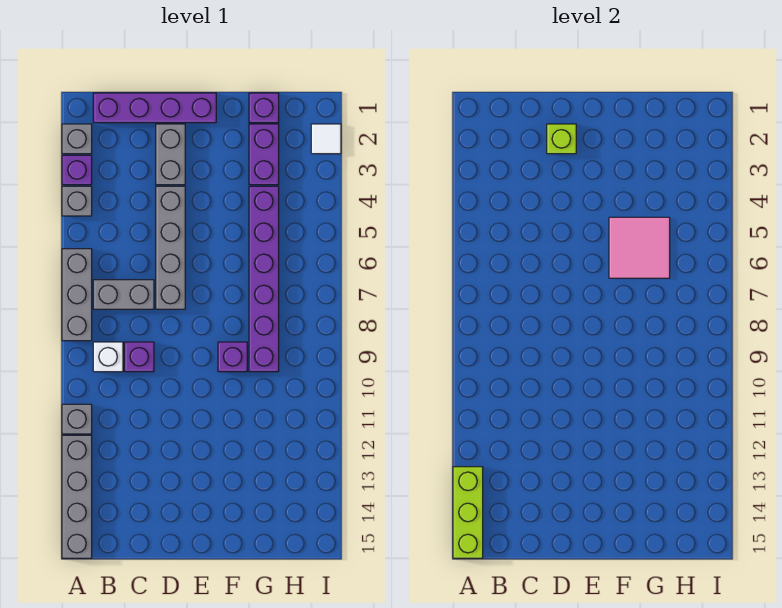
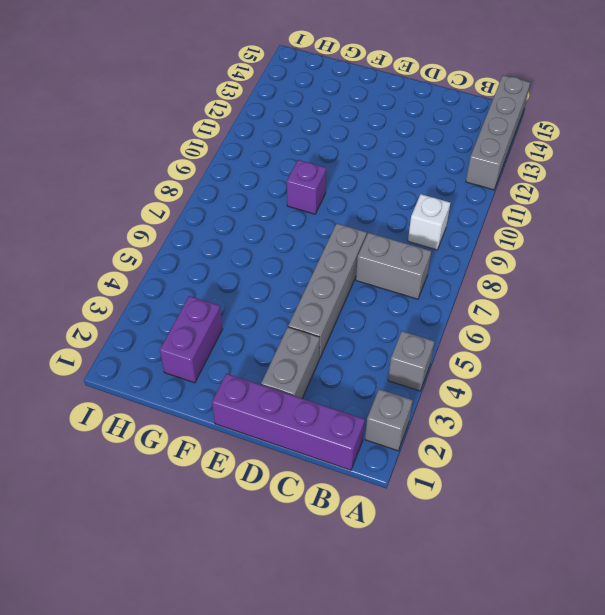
none -> purple brick A3 level 1
none -> grey brick A6:A8 level 1
none -> grey brick A11 level 1

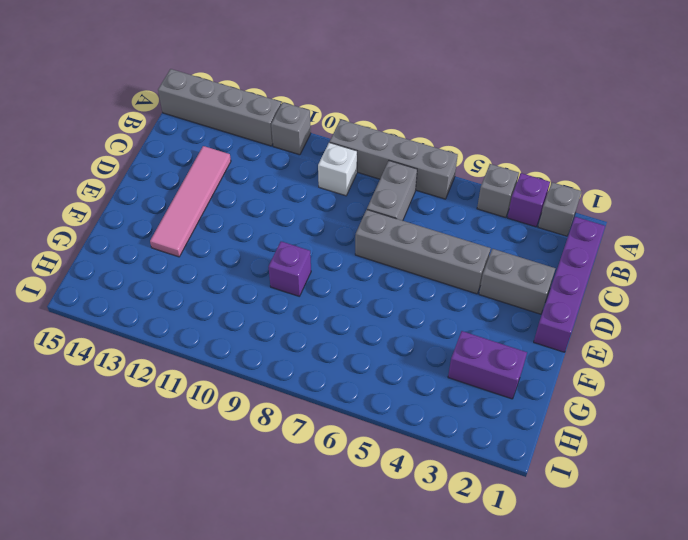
grey brick A6:A9 level 1 -> grey brick A6:A8 level 1
pink tile C13:F13 level 1 -> none
none -> purple brick C9 level 1
none -> purple brick G1 level 1
none -> purple brick G4:G9 level 1

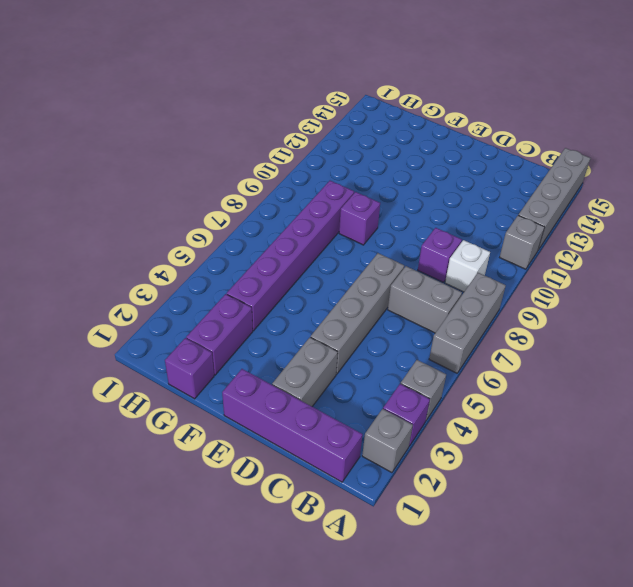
none -> white tile I2 level 1
none -> lime brick A13:A15 level 2
none -> lime brick D2 level 2

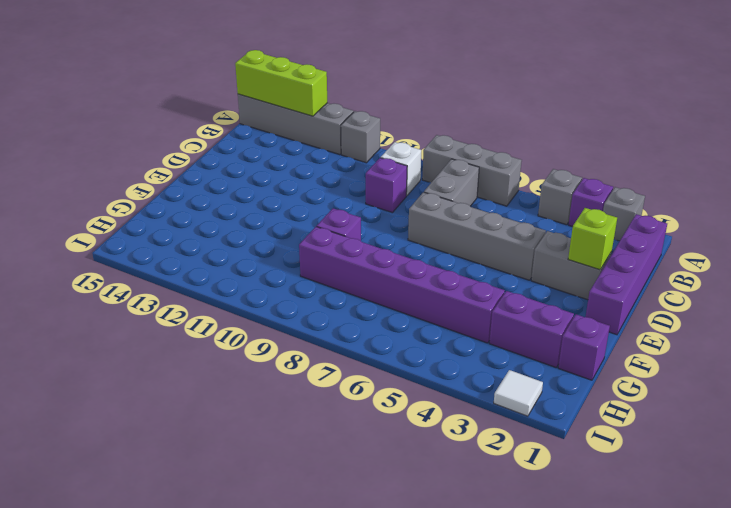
none -> pink tile F5:G6 level 2

